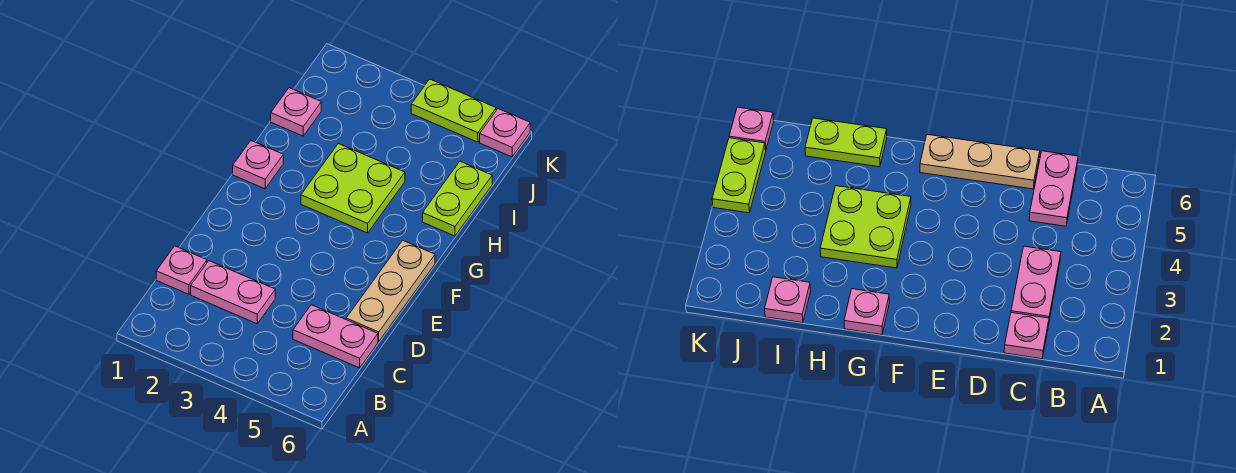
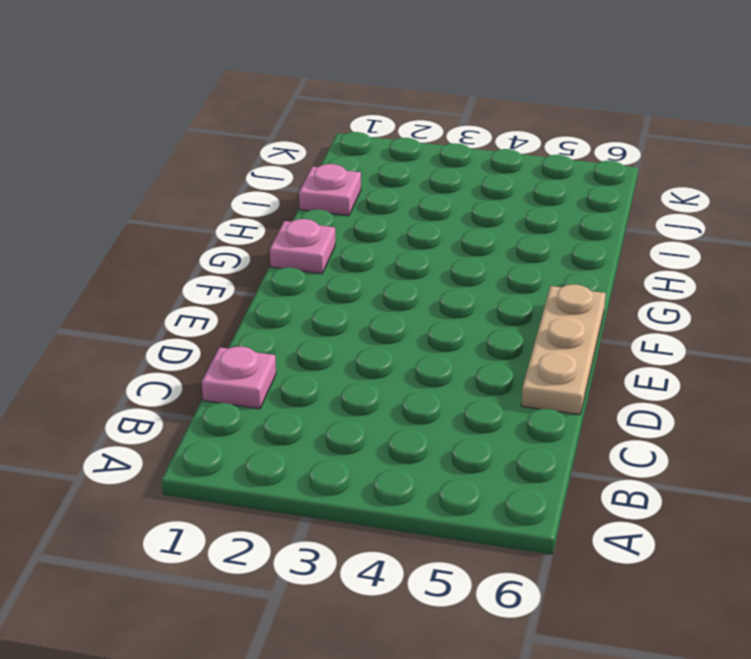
none -> pink plate C2:C3 level 1
none -> pink plate C5:C6 level 1

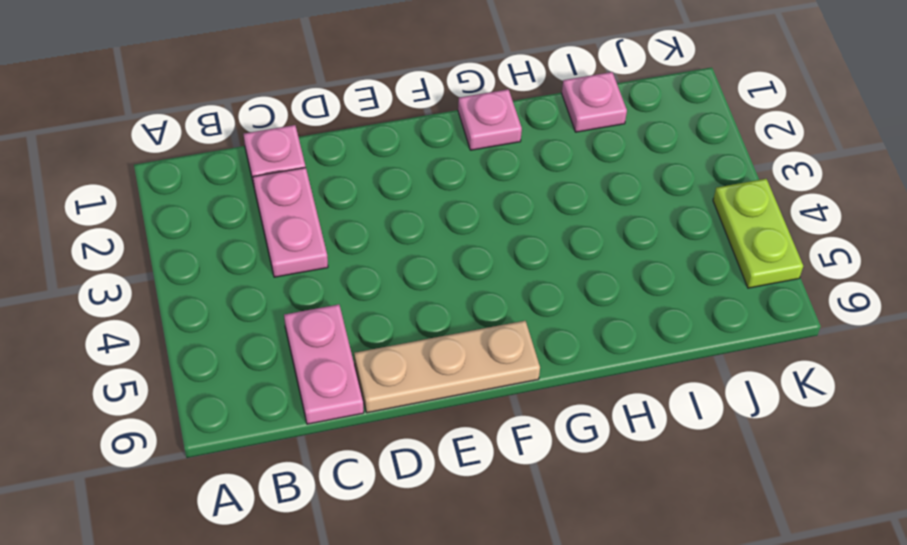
none -> lime plate G3:H4 level 1
none -> lime plate H6:I6 level 1

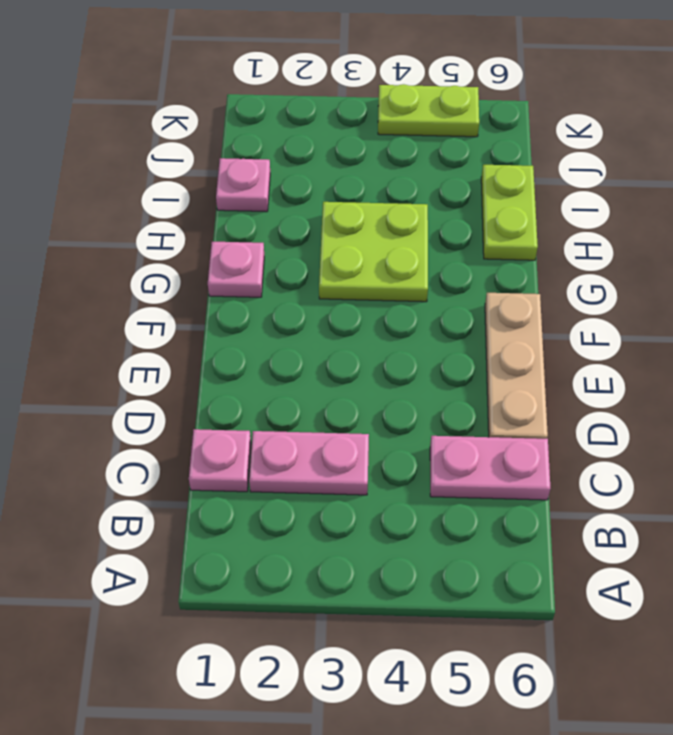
none -> pink plate K6 level 1

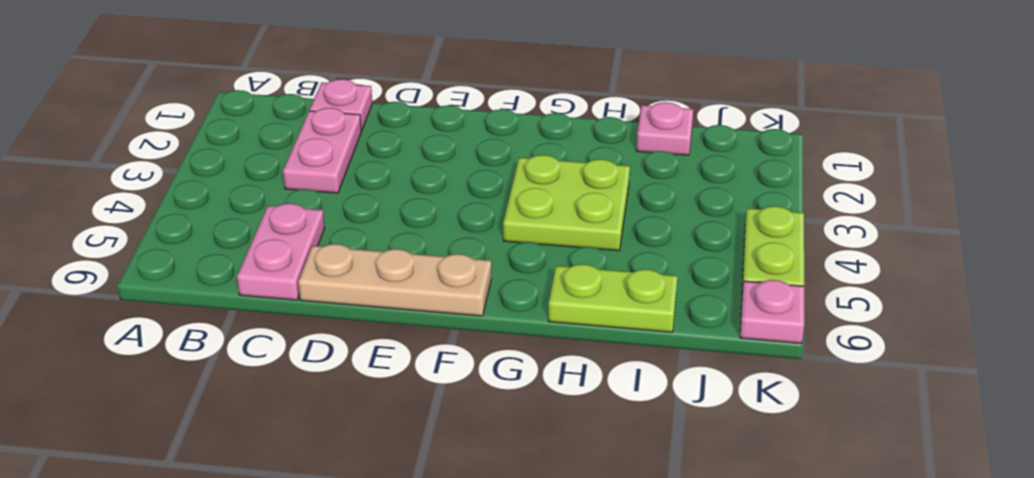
none -> pink plate G1 level 1

